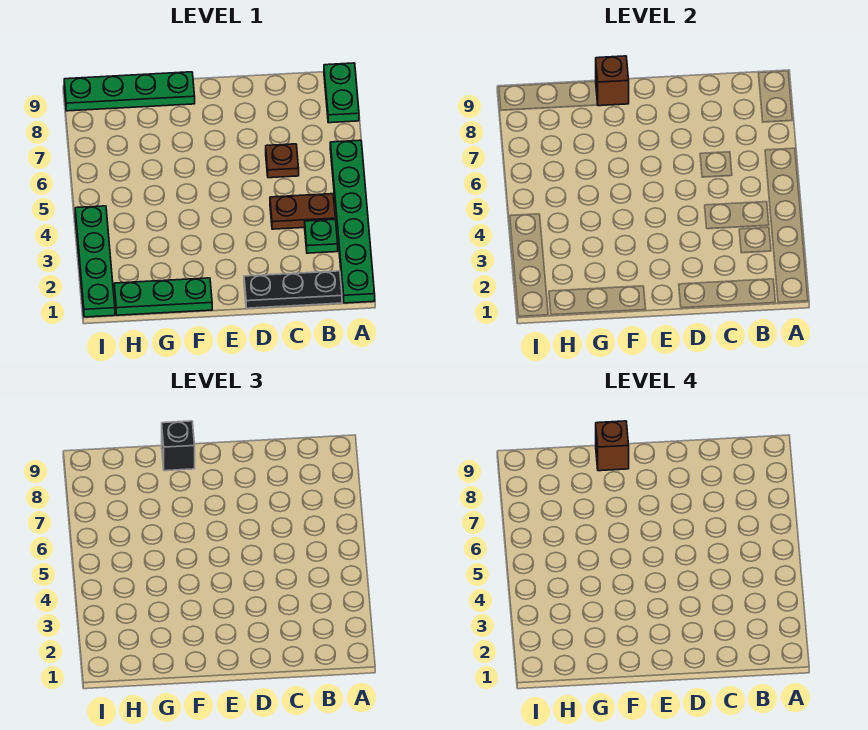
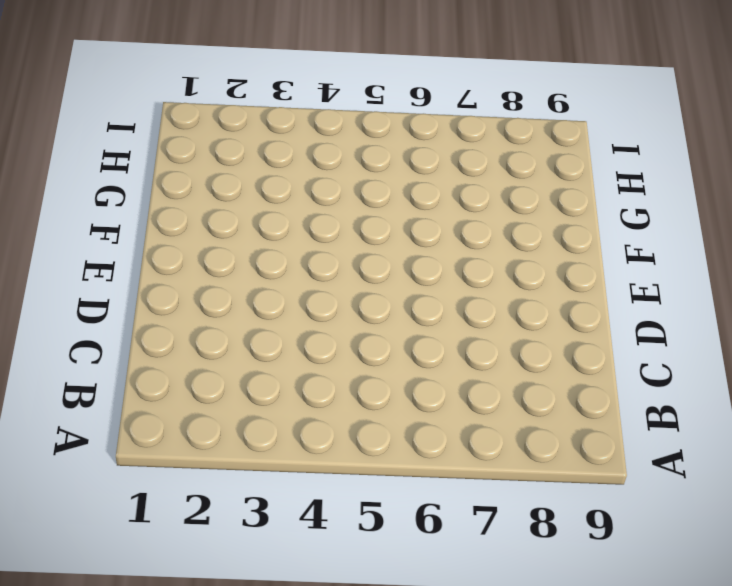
none -> green plate A1:A6 level 1
none -> green plate A8:A9 level 1
none -> black plate B1:D1 level 1

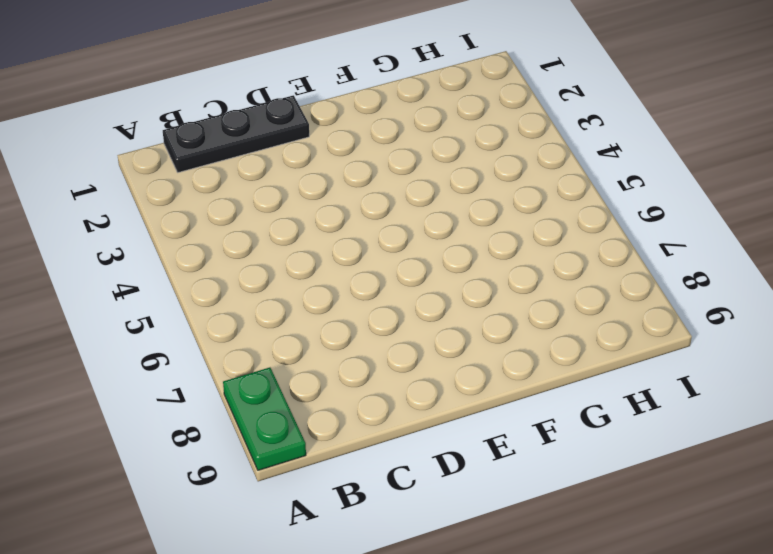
none -> green plate A1:A6 level 1
none -> green plate B3 level 1
none -> brown plate B4:C4 level 1

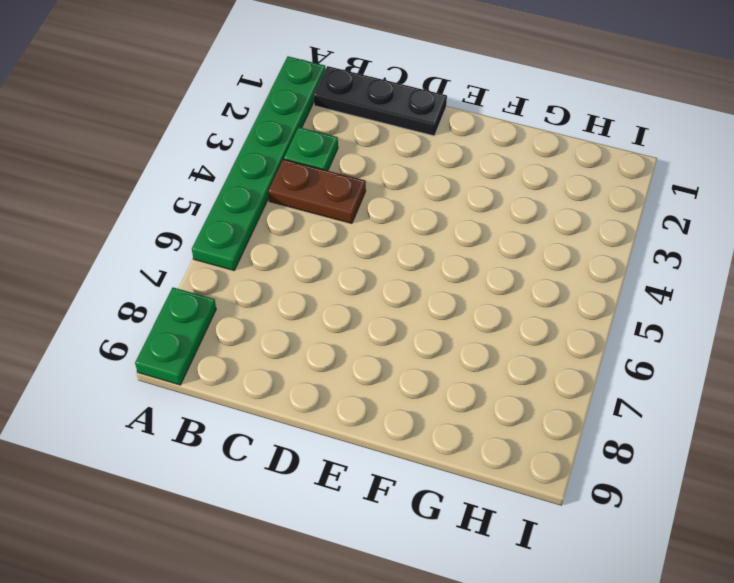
none -> brown plate C6 level 1
none -> green plate F1:H1 level 1
none -> green plate F9:I9 level 1

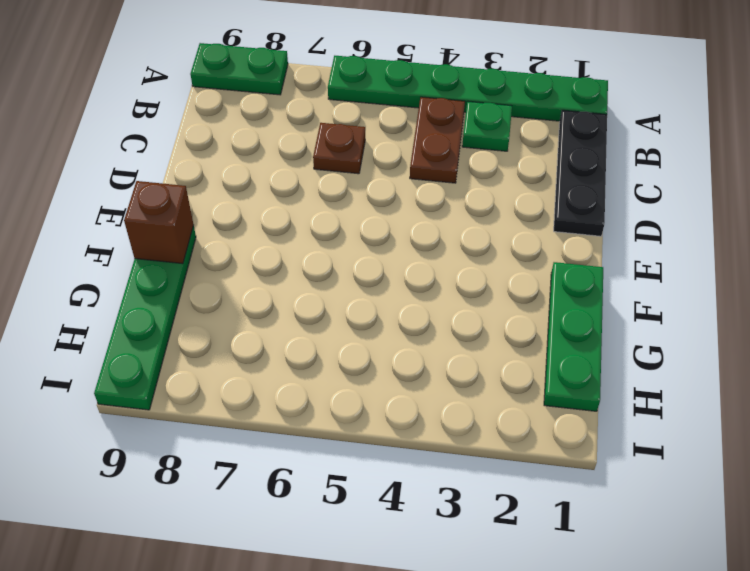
none -> green plate I1:I4 level 1
none -> black brick F9 level 3
none -> brown brick F9 level 4

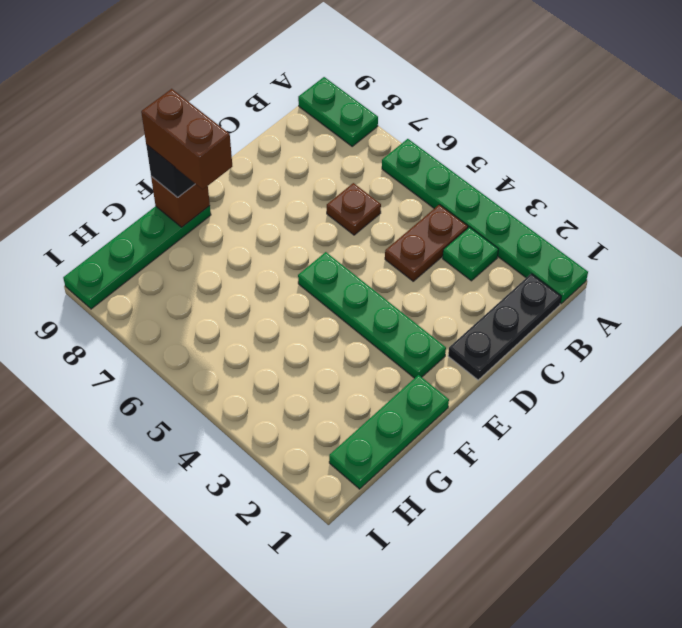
green plate E2:E5 level 1 -> green plate I1:I4 level 1
brown brick F8:F9 level 4 -> brown brick F9 level 4

